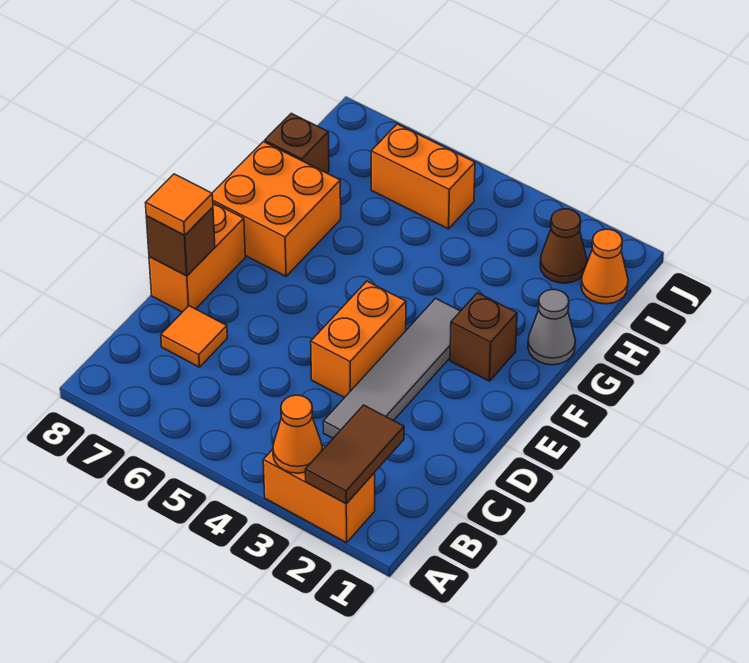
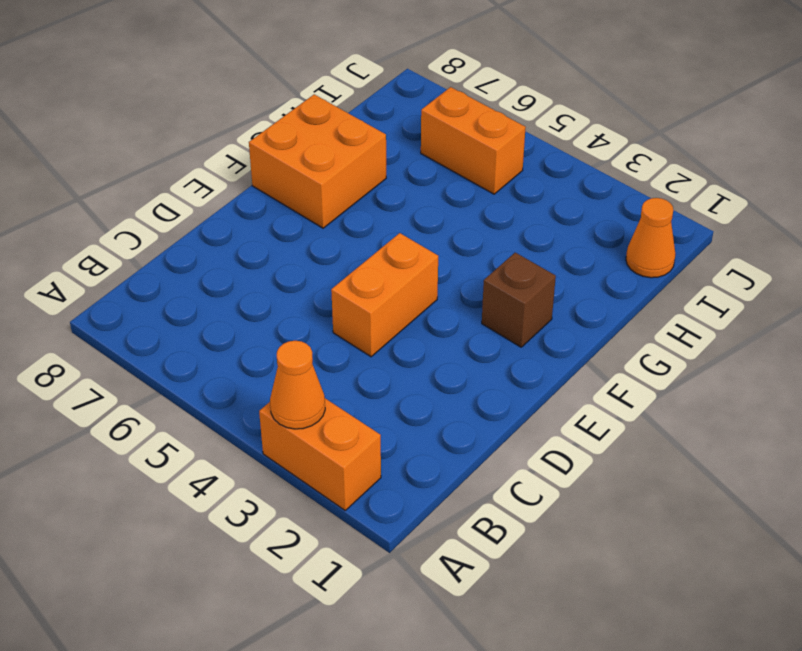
none -> grey tile C3:F3 level 1
none -> orange tile C7 level 1
none -> orange brick D8:E8 level 1

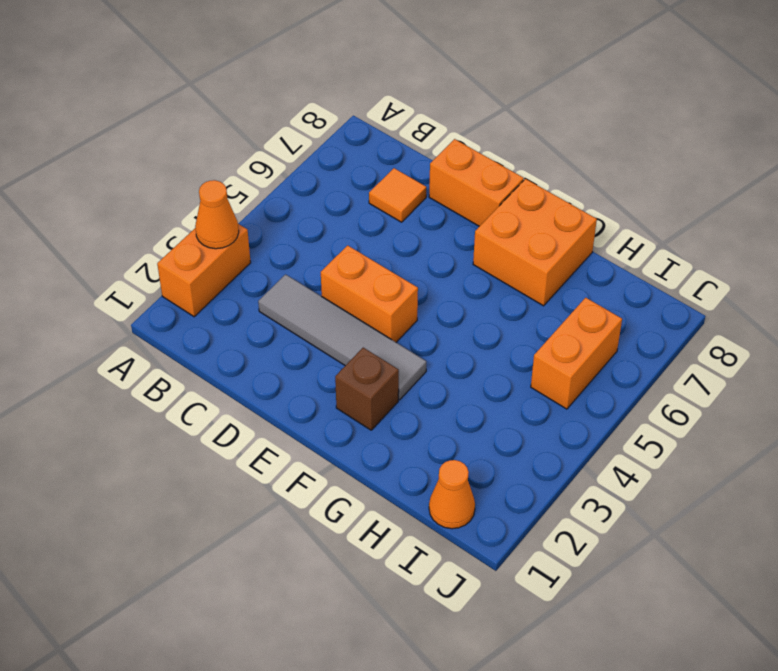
none -> grey cone G1 level 1
none -> brown brick H8 level 1
none -> brown cone I2 level 1

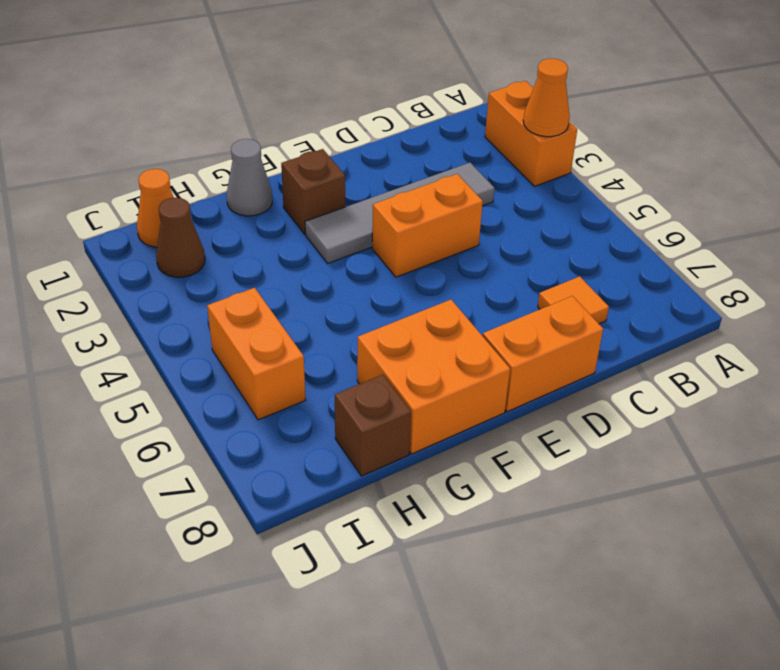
none -> brown tile A2:B2 level 2
none -> brown brick D8 level 2
none -> orange tile D8 level 3

